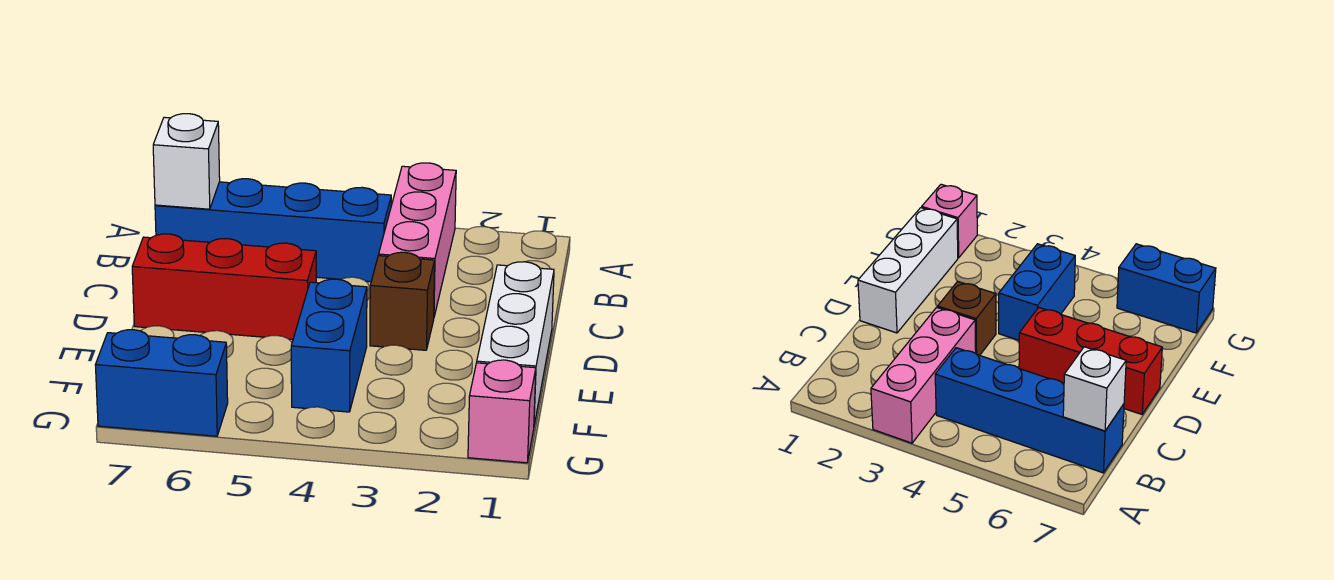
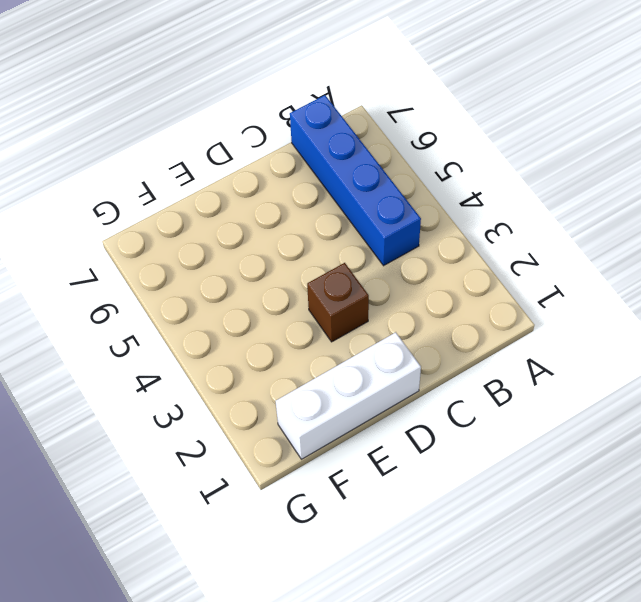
none -> pink brick A3:C3 level 1
none -> red brick D5:D7 level 1

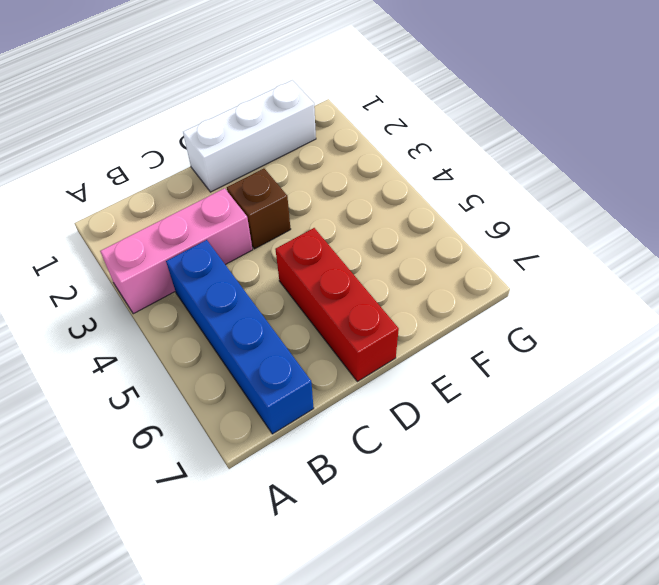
none -> blue brick E4:F4 level 1
none -> pink brick G1 level 1

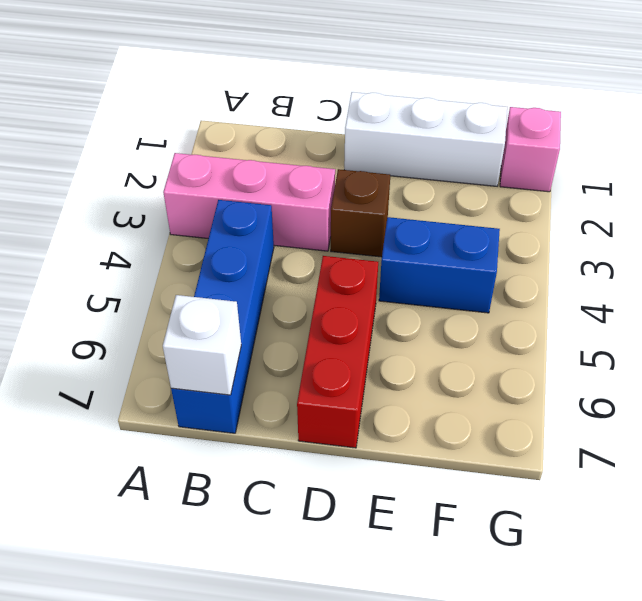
none -> blue brick G6:G7 level 1

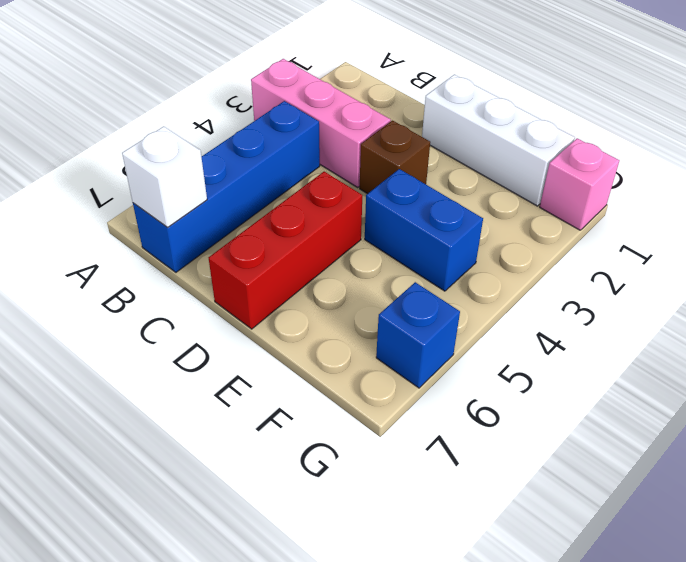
blue brick G6 level 1 -> blue brick G6:G7 level 1

